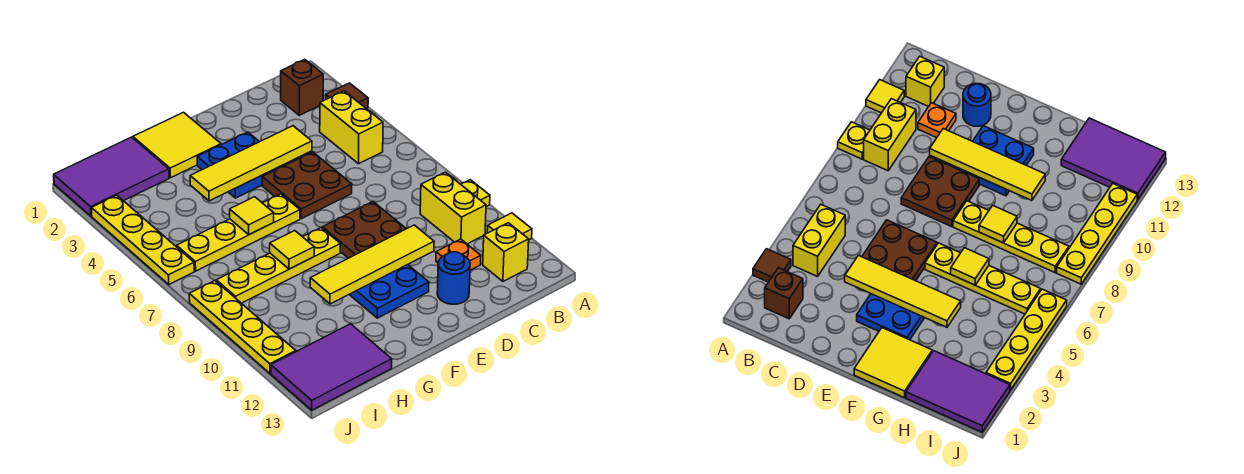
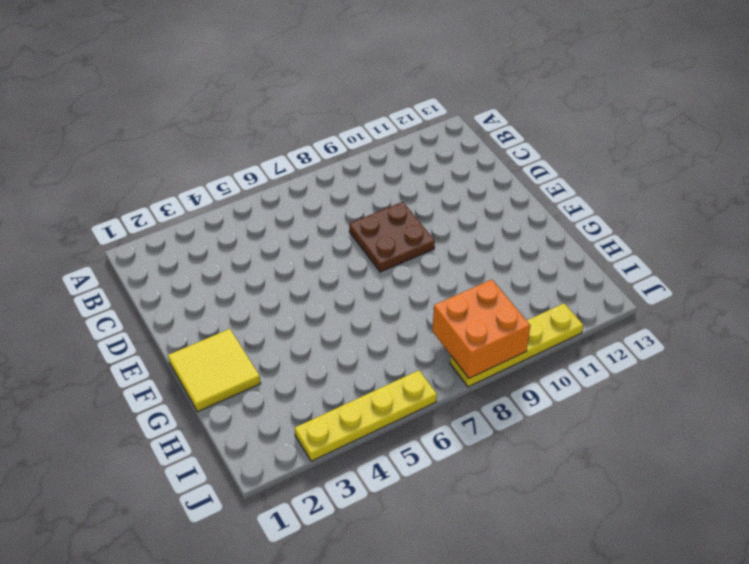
orange brick I8:J9 level 2 -> none
none -> brown tile A3 level 1
none -> yellow plate A9 level 1
none -> yellow tile A11 level 1

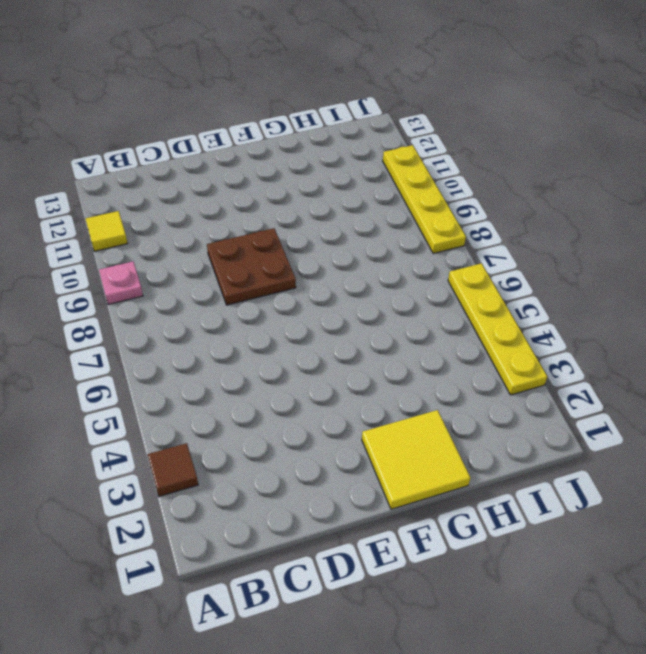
pink plate A9 level 1 -> yellow plate A9 level 1
none -> brown brick B2 level 1
none -> yellow brick B4:B5 level 1
none -> yellow brick B9:B10 level 1

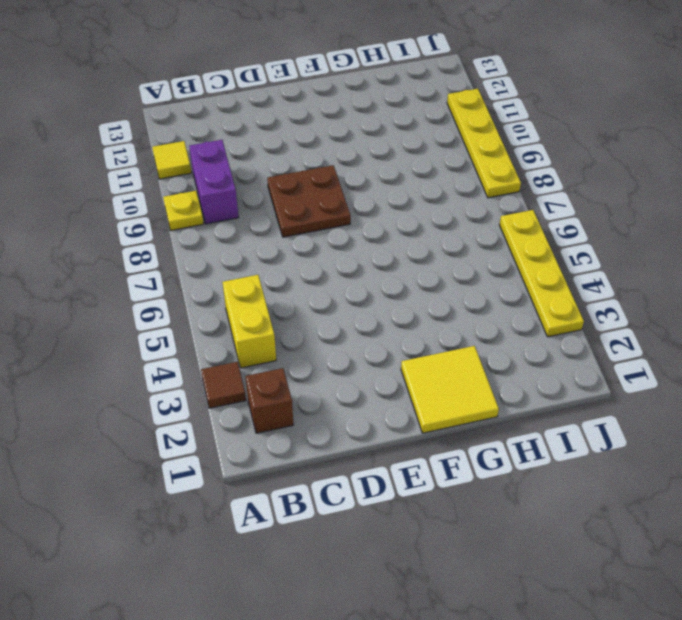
purple brick B9:B10 level 1 -> yellow brick B9:B10 level 1
none -> yellow brick B12 level 1
none -> orange plate C11 level 1
none -> brown plate D5:E6 level 1

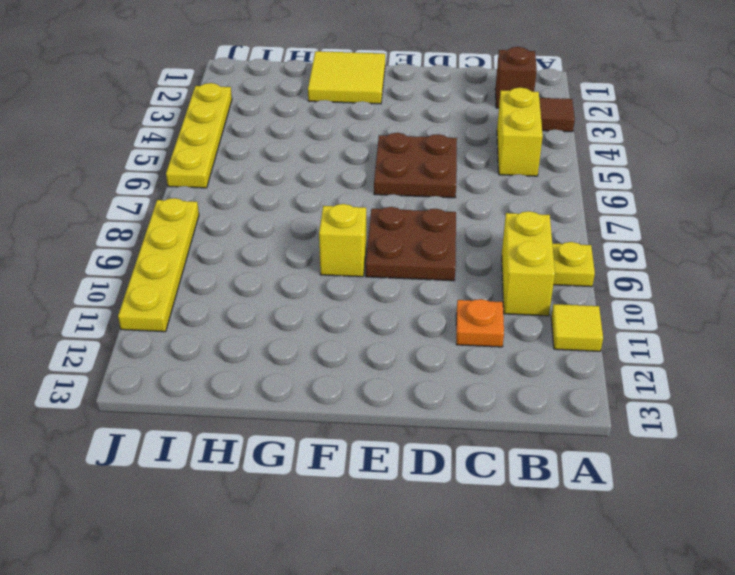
yellow brick F9 level 1 -> yellow brick B12 level 1
none -> blue round brick D12 level 1
none -> blue plate E3:F4 level 1
none -> blue plate E10:F11 level 1

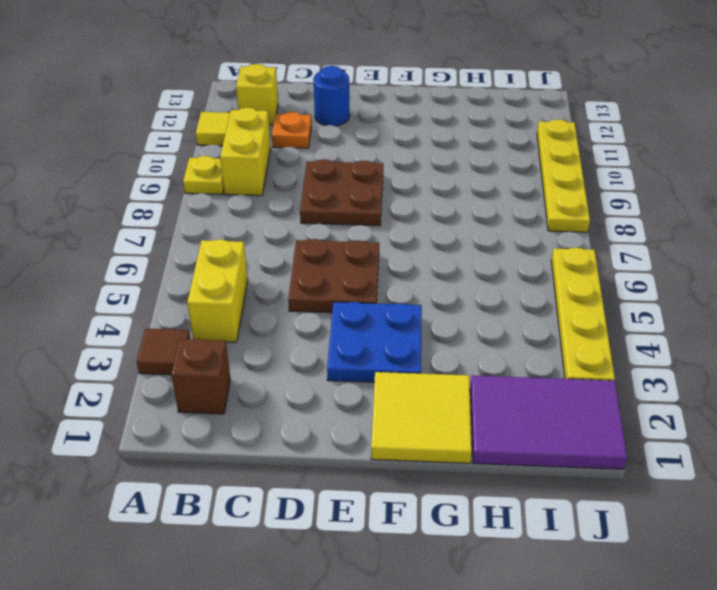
none -> blue plate E10:F11 level 1
none -> yellow plate F6:I6 level 1
none -> yellow plate F8:I8 level 1

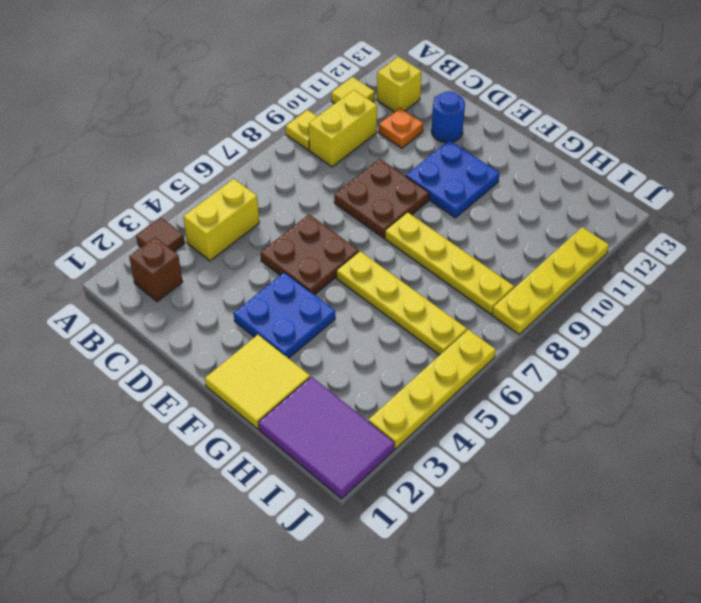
none -> purple tile H12:J13 level 1
none -> yellow tile D4:G4 level 2
none -> yellow tile D10:G10 level 2

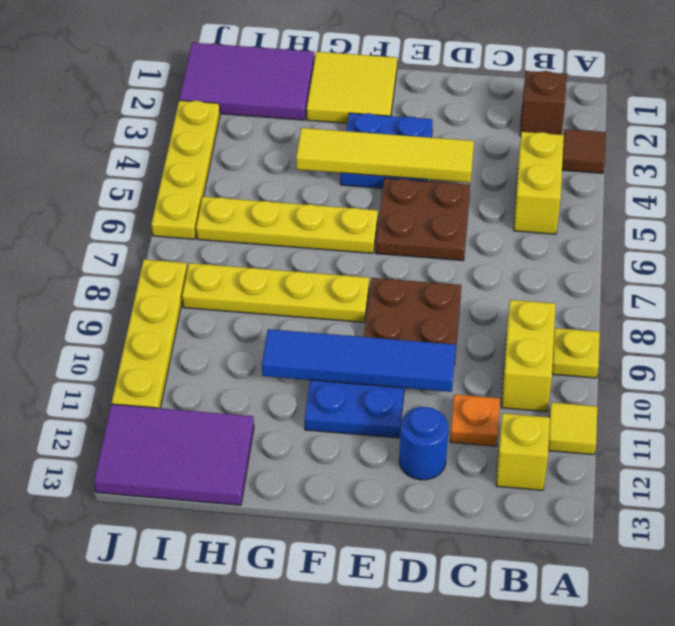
blue tile D10:G10 level 2 -> yellow tile D10:G10 level 2
none -> yellow tile G6 level 2
none -> yellow tile G8 level 2

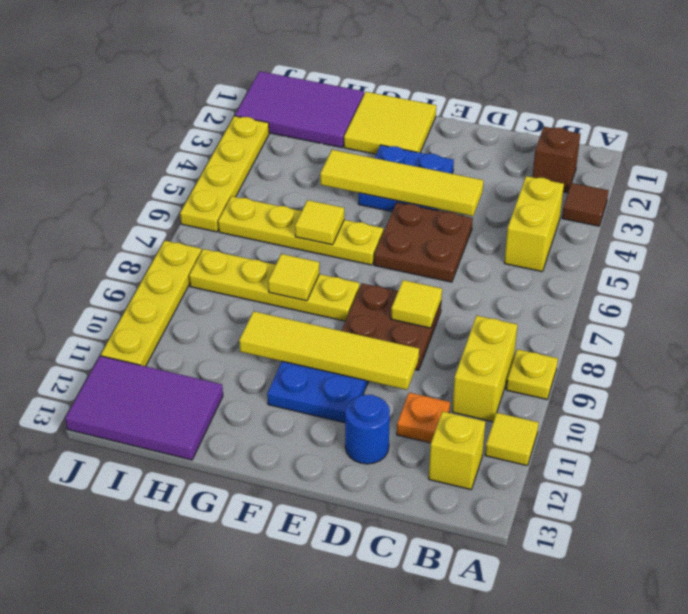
yellow tile D8 level 2 -> none

